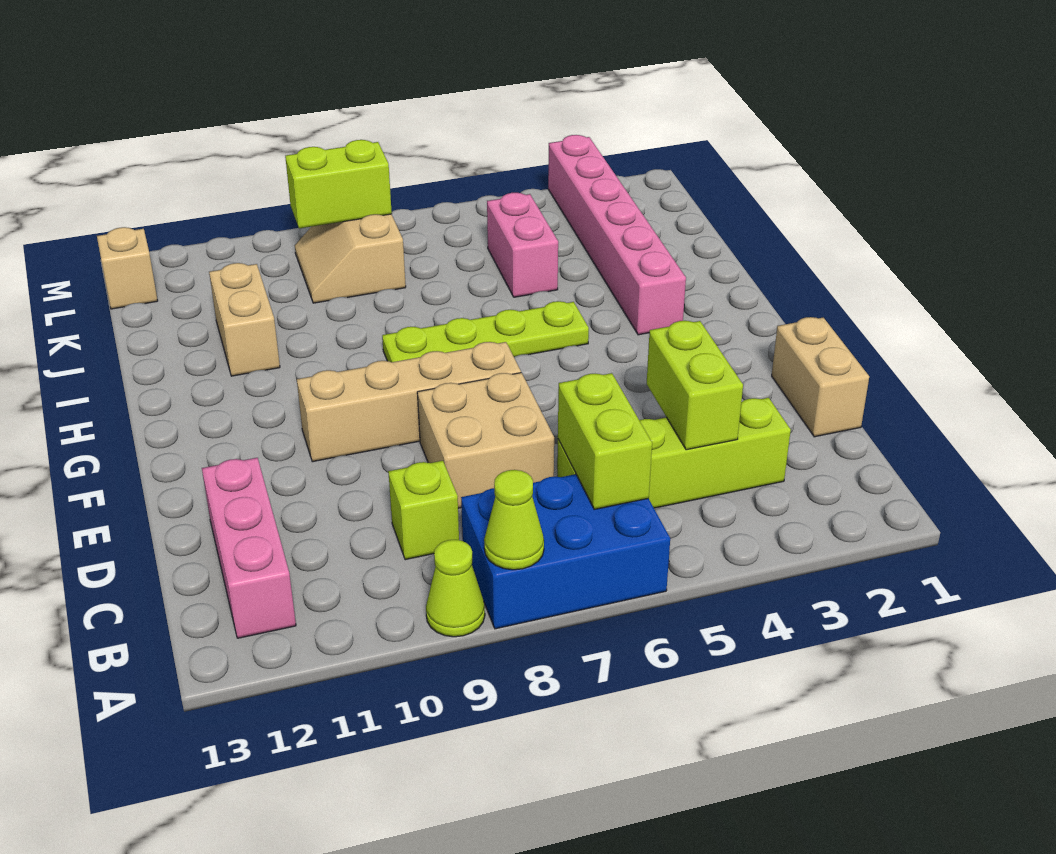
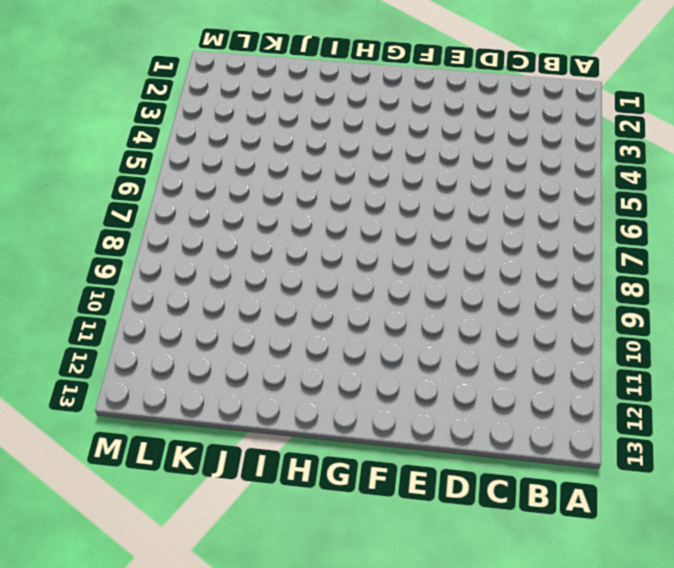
none -> blue brick A6:B8 level 1
none -> lime cone A9 level 1
none -> pink brick B12:D12 level 1

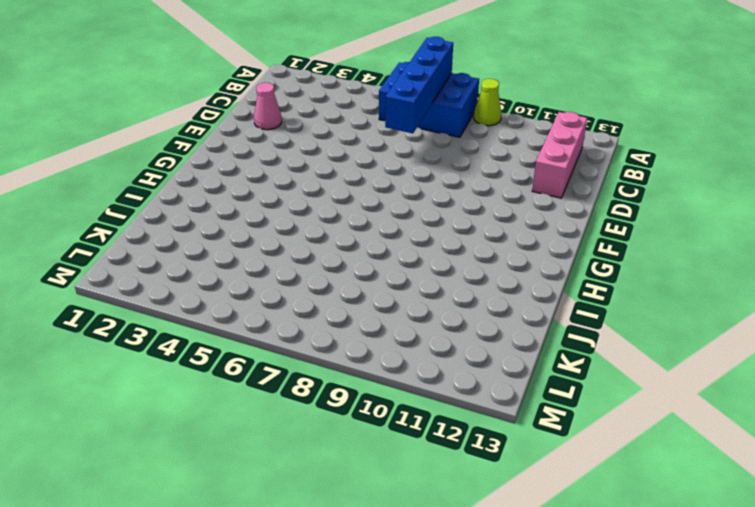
blue brick A7:D7 level 2 -> none
pink cone D2 level 1 -> none
none -> lime brick C3:C6 level 1
none -> lime brick C9 level 1
none -> tan brick D1:E1 level 1

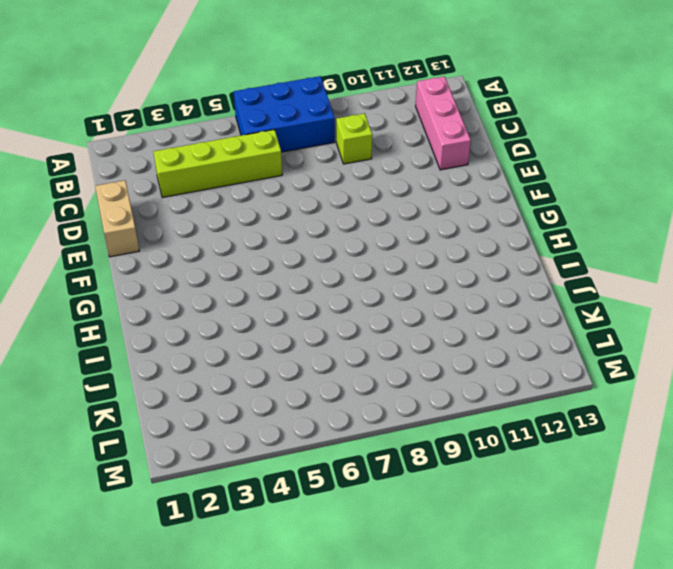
none -> lime cone A9 level 1
none -> tan brick D7:E8 level 1
none -> tan brick F7:F10 level 1

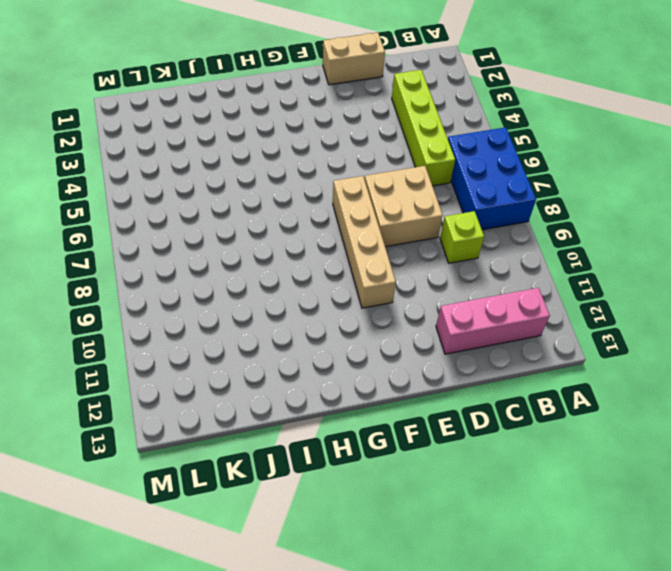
none -> lime cone A9 level 1
none -> pink brick H3:M3 level 1
none -> lime plate H5:H8 level 1

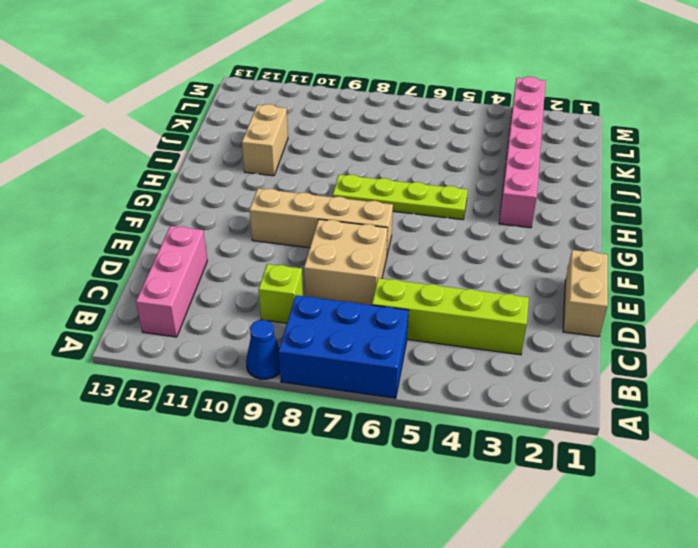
blue cone A9 level 1 -> lime cone A9 level 1
none -> pink brick J5:K5 level 1
none -> tan slope K8:L9 level 1 top 8
none -> tan brick L13 level 1

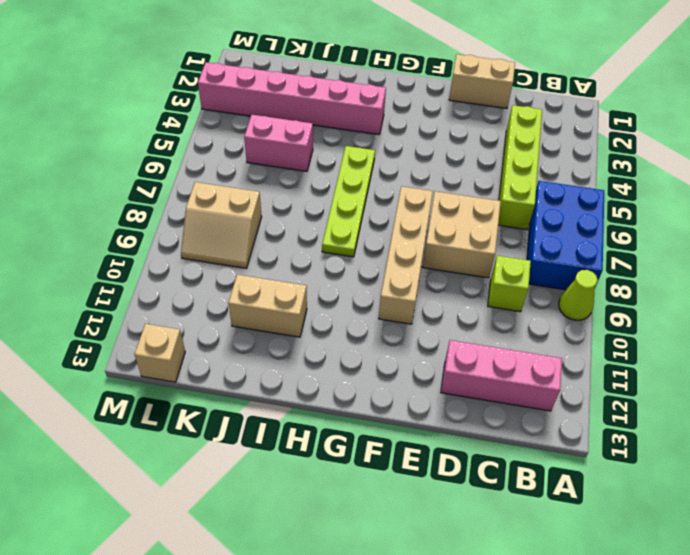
none -> lime cone A8 level 2
none -> lime brick B6:C6 level 2
none -> lime brick C4:D4 level 2

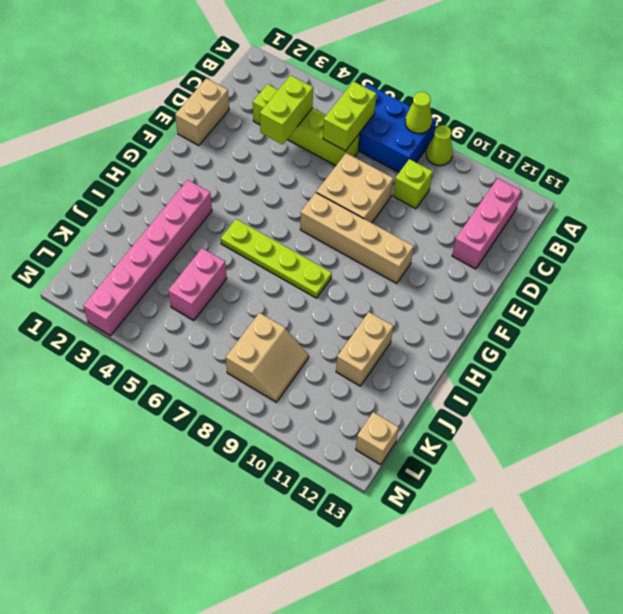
none -> lime brick L8:L9 level 2

